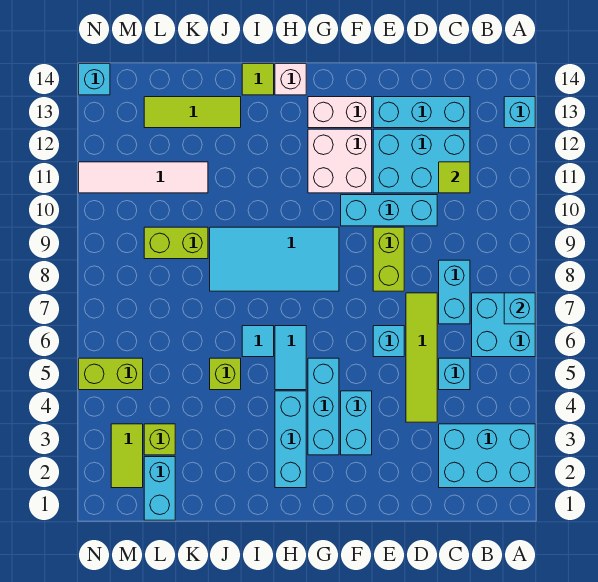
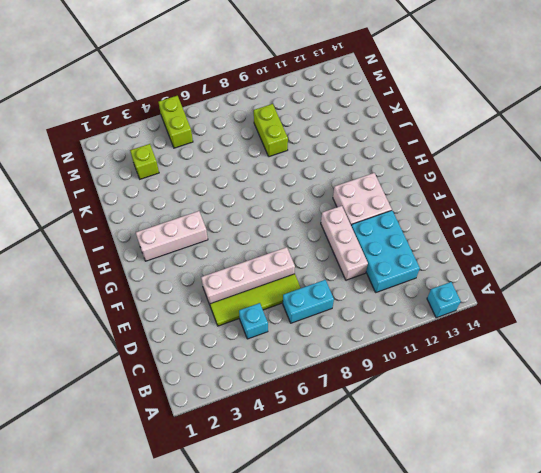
white brick D10:F10 level 1 -> cyan brick D10:F10 level 1
white brick E4:E7 level 1 -> cyan brick E6 level 1
white brick H2:H4 level 1 -> cyan brick H2:H4 level 1
none -> cyan brick A2:C3 level 1
none -> cyan brick A6:B7 level 1
none -> cyan brick C13:E13 level 1
none -> lime brick E8:E9 level 1

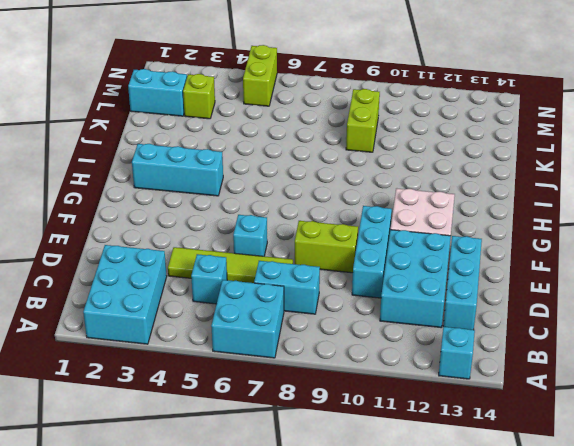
none -> cyan brick F3:F4 level 1
none -> white brick F13:G13 level 1
none -> cyan brick G3:G5 level 1
none -> cyan tile G8:J9 level 1

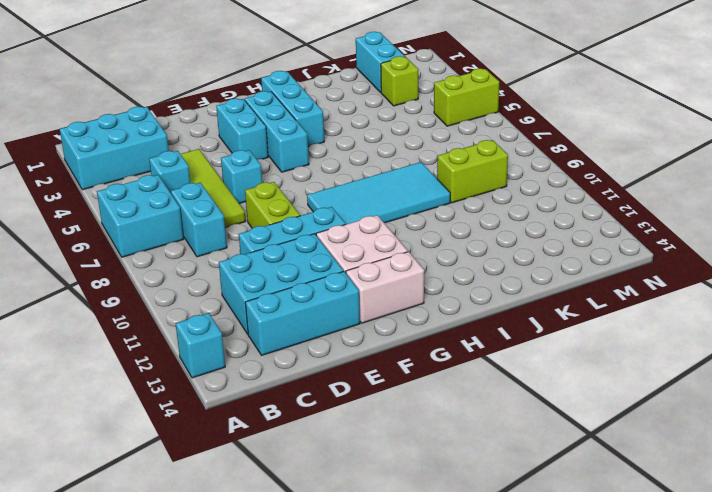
none -> cyan tile H5:H6 level 1
none -> white brick H14 level 1
none -> cyan tile I6 level 1
none -> lime tile I14 level 1

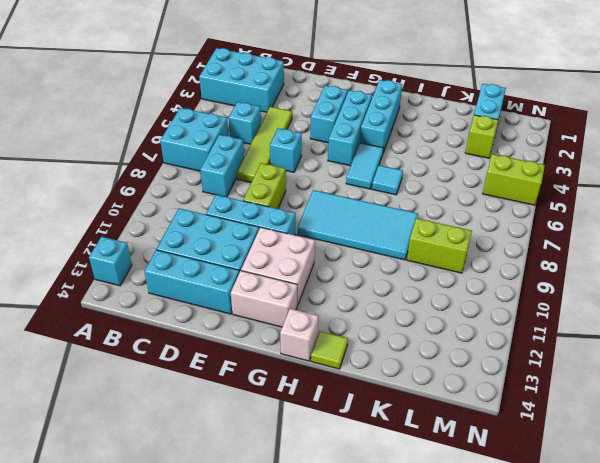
none -> lime brick J5 level 1
none -> lime tile J13:L13 level 1
none -> white tile K11:N11 level 1
none -> lime tile M2:M3 level 1

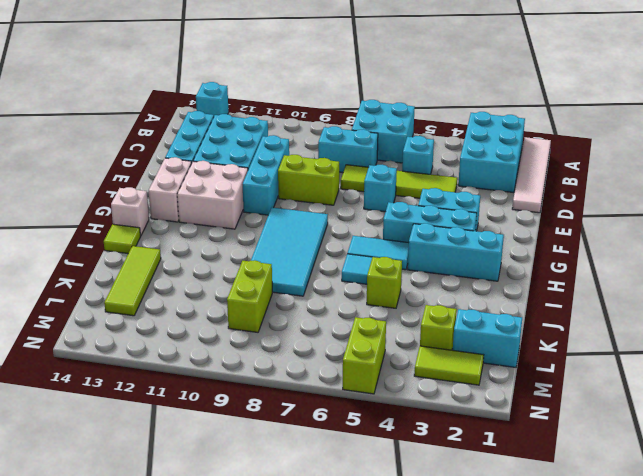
white tile A1:D1 level 1 -> white tile K11:N11 level 1
none -> cyan brick N14 level 1
none -> cyan brick A7 level 2
none -> lime tile C11 level 2

